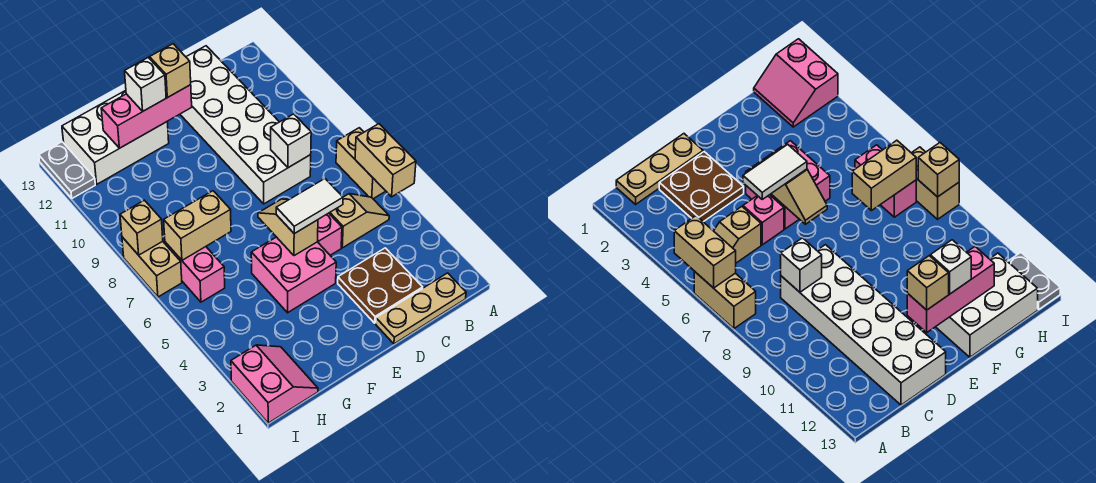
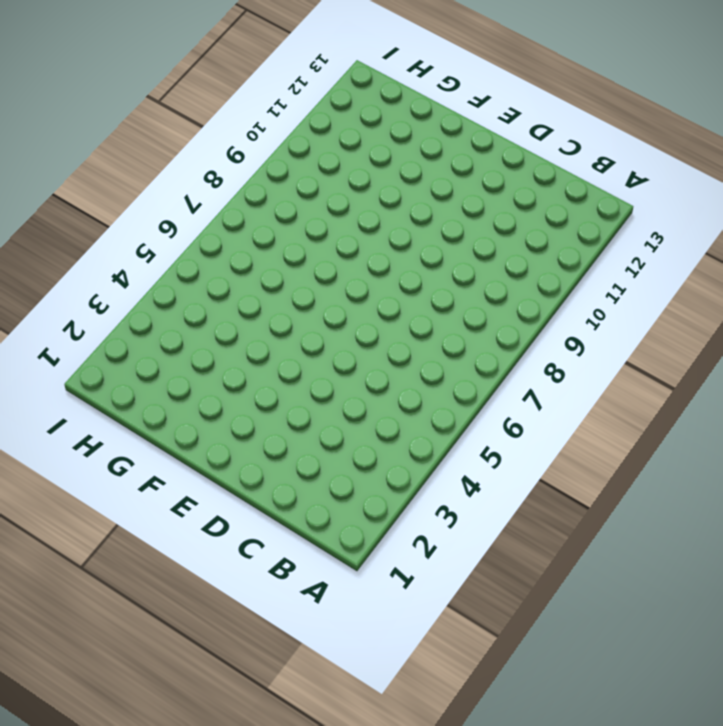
none -> tan brick A6:A7 level 1
none -> tan plate B1:D1 level 1
none -> tan slope B5:C5 level 1 top C

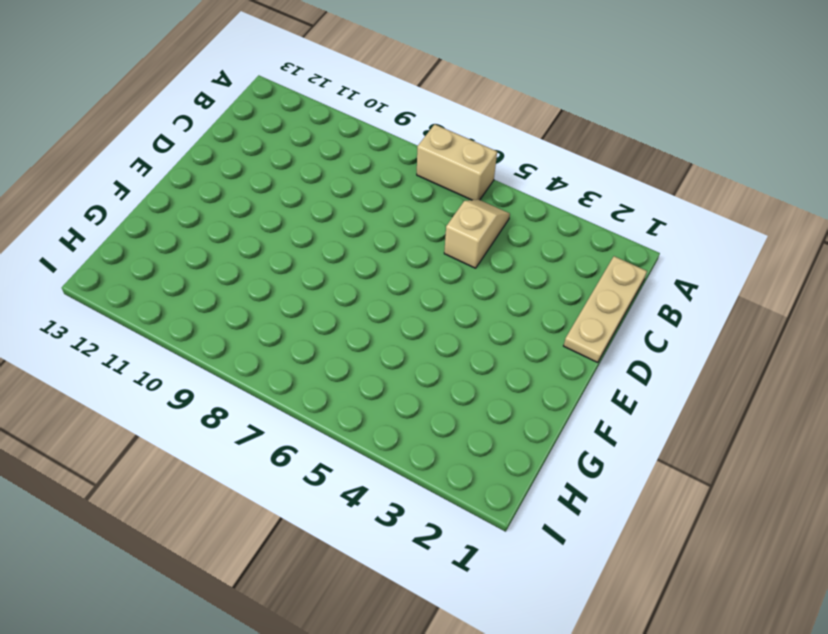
none -> brown plate C2:D3 level 1
none -> white brick C8:D13 level 1
none -> pink brick D5 level 1

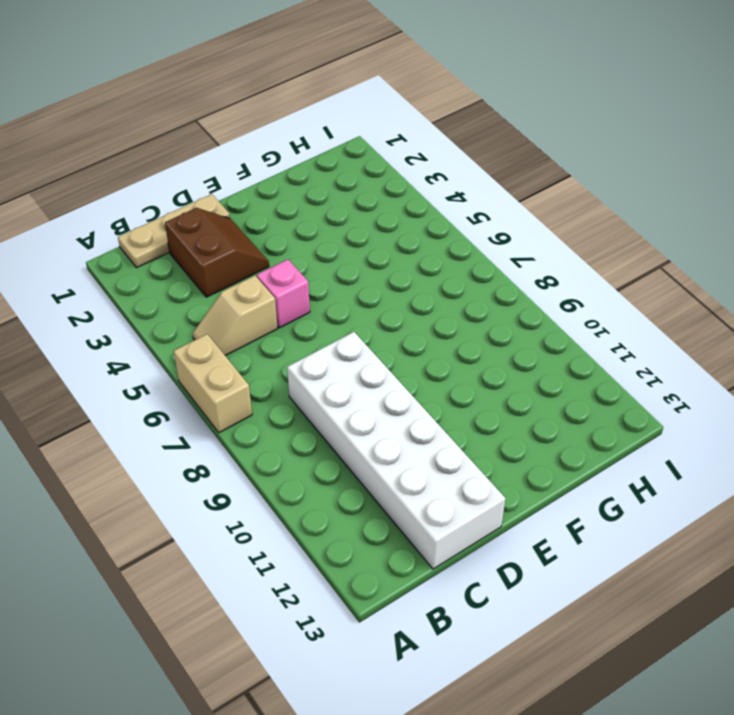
brown slope C2:D3 level 1 top C -> brown plate C2:D3 level 1
none -> pink brick E4:F5 level 1
none -> white brick F12:H13 level 1
none -> pink slope H1:I2 level 1 top I

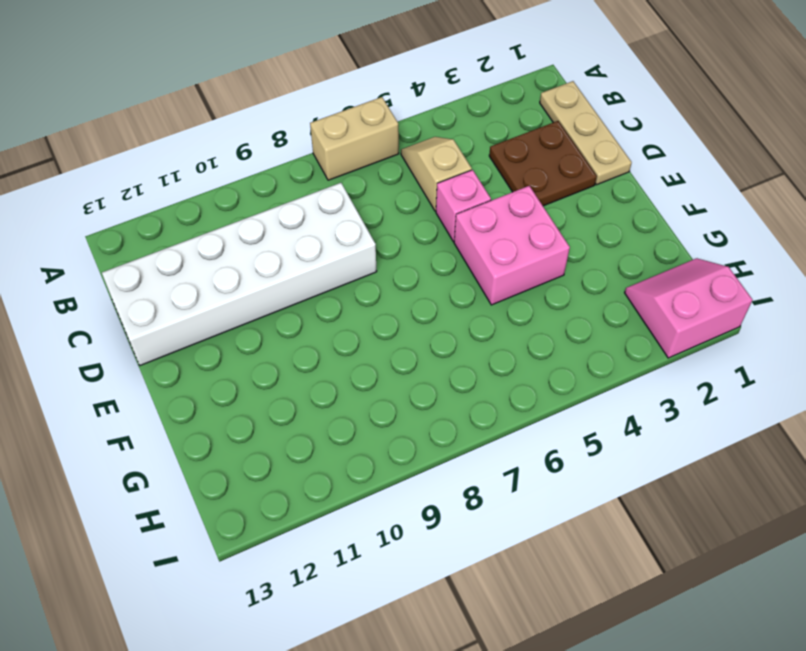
none -> white brick F12:H13 level 1
none -> pink brick H6:H7 level 1
none -> tan brick I7:I8 level 1

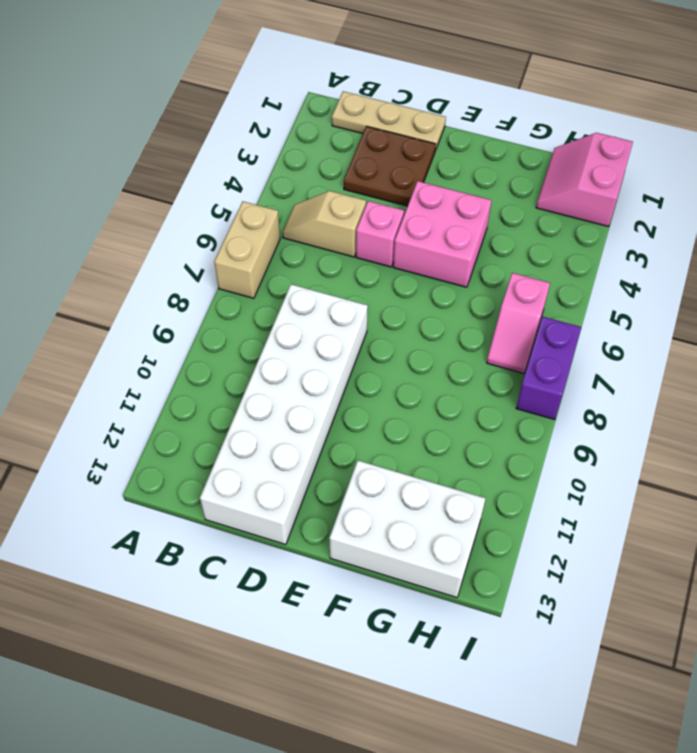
pink slope H6:H7 level 1 top 6 -> pink brick H6:H7 level 1
purple brick I7:I8 level 1 -> tan brick I7:I8 level 1
none -> grey plate I12:I13 level 1
none -> tan brick A5:A6 level 2
none -> white brick C8 level 2

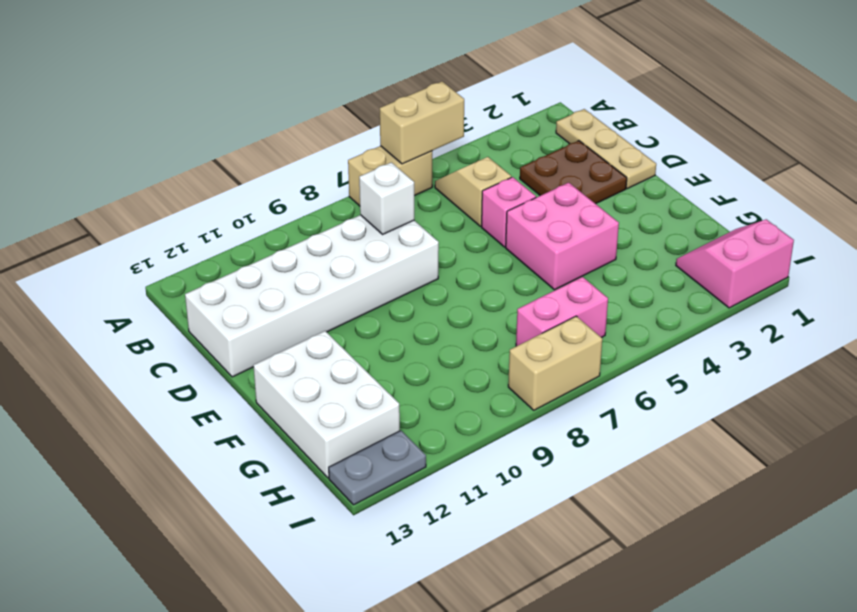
none -> tan slope E5:E6 level 2 top 5
none -> pink brick E12:G12 level 2
none -> tan brick G7:H7 level 2

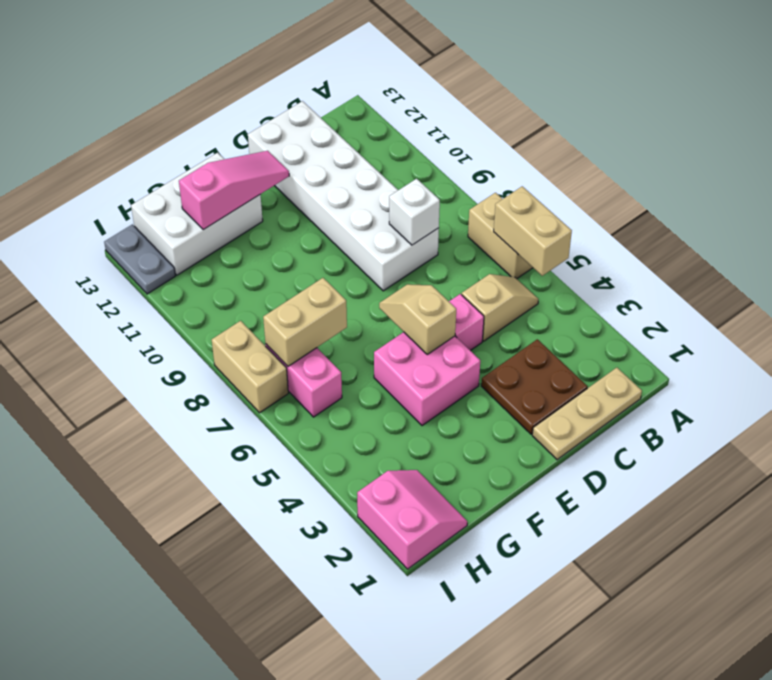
pink slope E12:G12 level 2 top G -> pink brick E12:G12 level 2
none -> tan brick I8 level 2
none -> white tile D5:E5 level 3
none -> tan brick E12 level 3

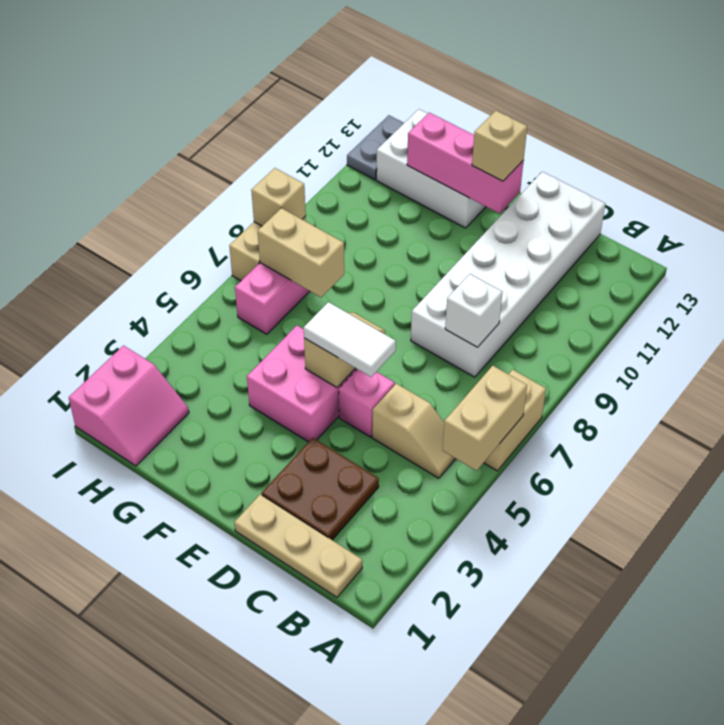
none -> white brick F12 level 3

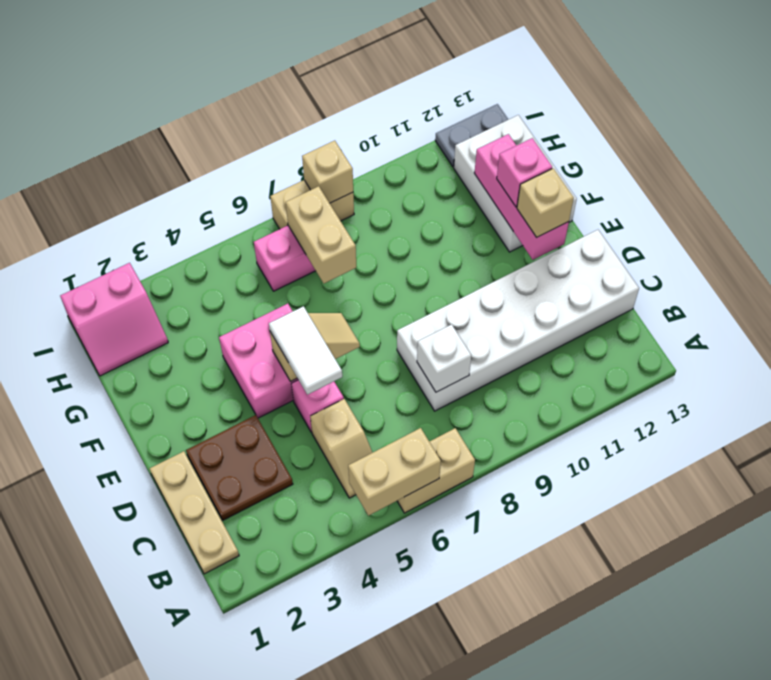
pink brick F12 level 3 -> white brick F12 level 3

